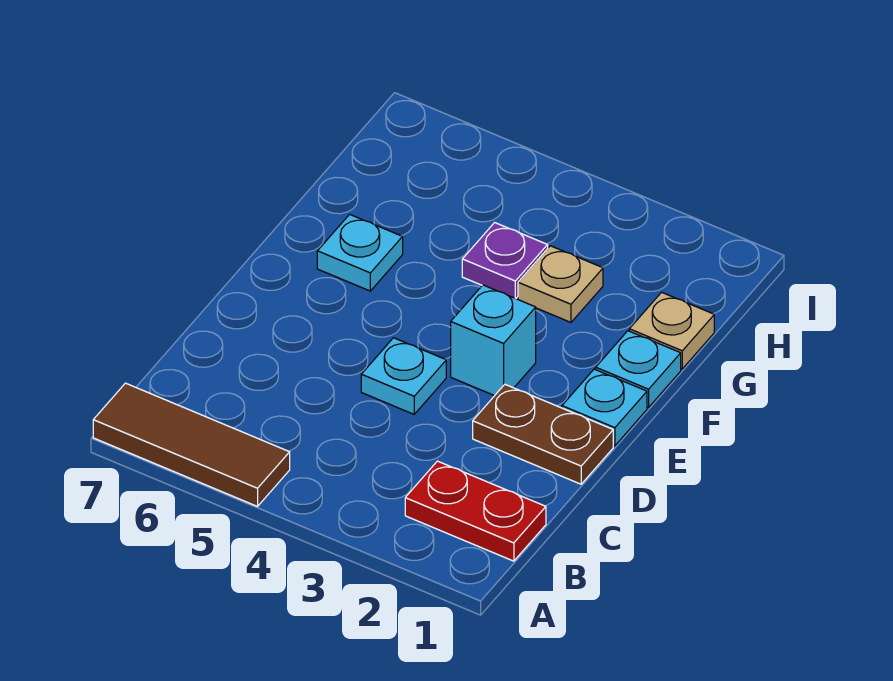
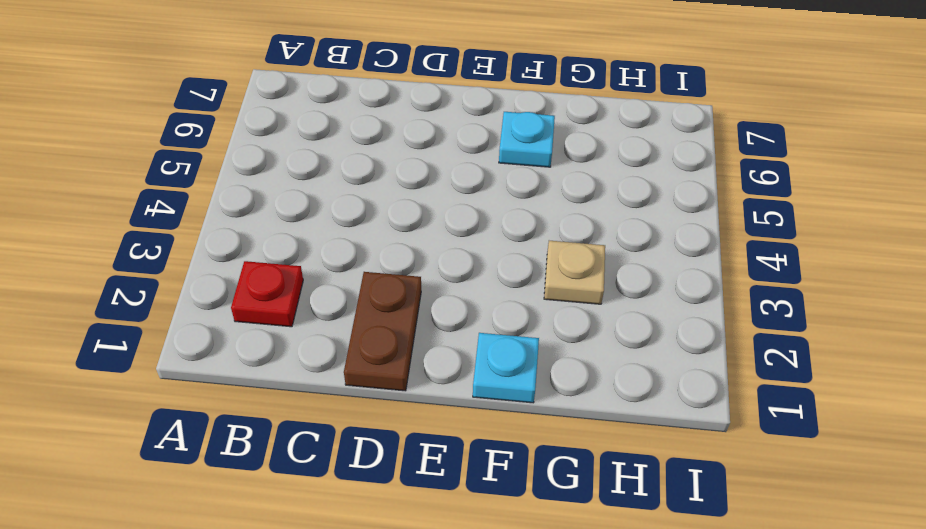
red plate B2 level 1 -> red plate B1:B2 level 1
none -> brown tile A5:A7 level 1
none -> cyan plate D4 level 1

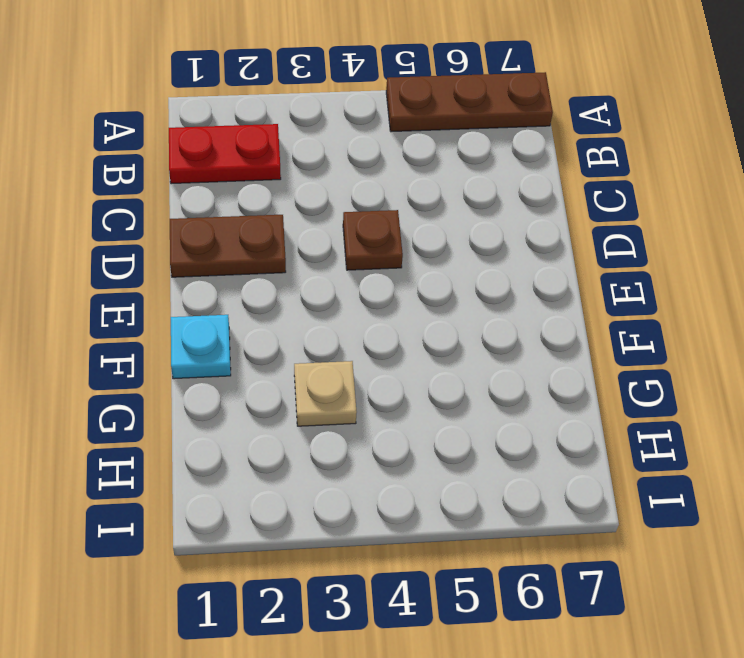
brown plate A5:A7 level 1 -> brown tile A5:A7 level 1
brown plate D4 level 1 -> cyan plate D4 level 1
none -> cyan plate E1 level 1
none -> cyan brick E3 level 1

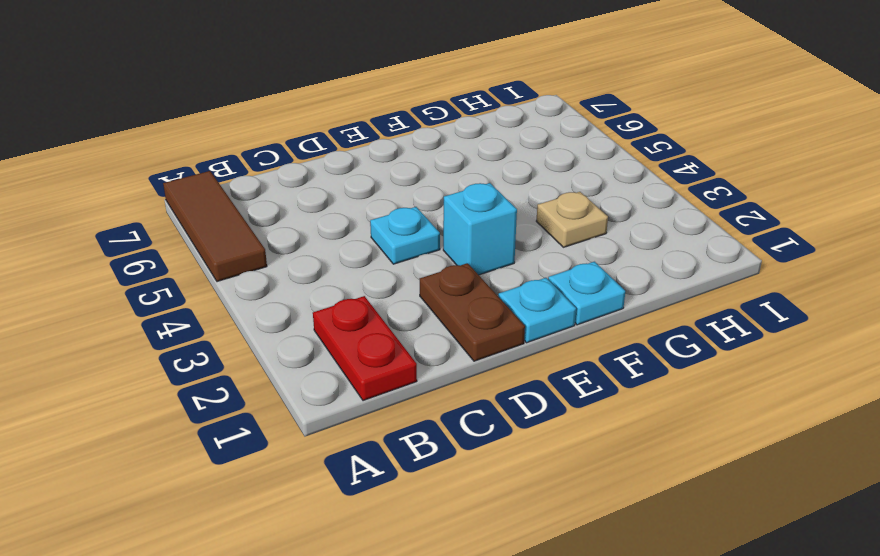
none -> cyan plate F6 level 1
none -> tan plate G1 level 1

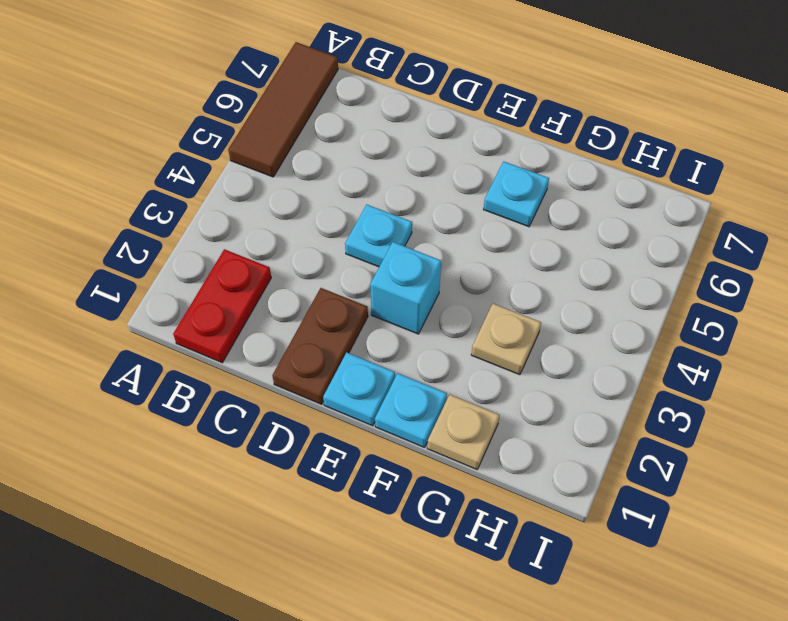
none -> purple plate G4 level 1

